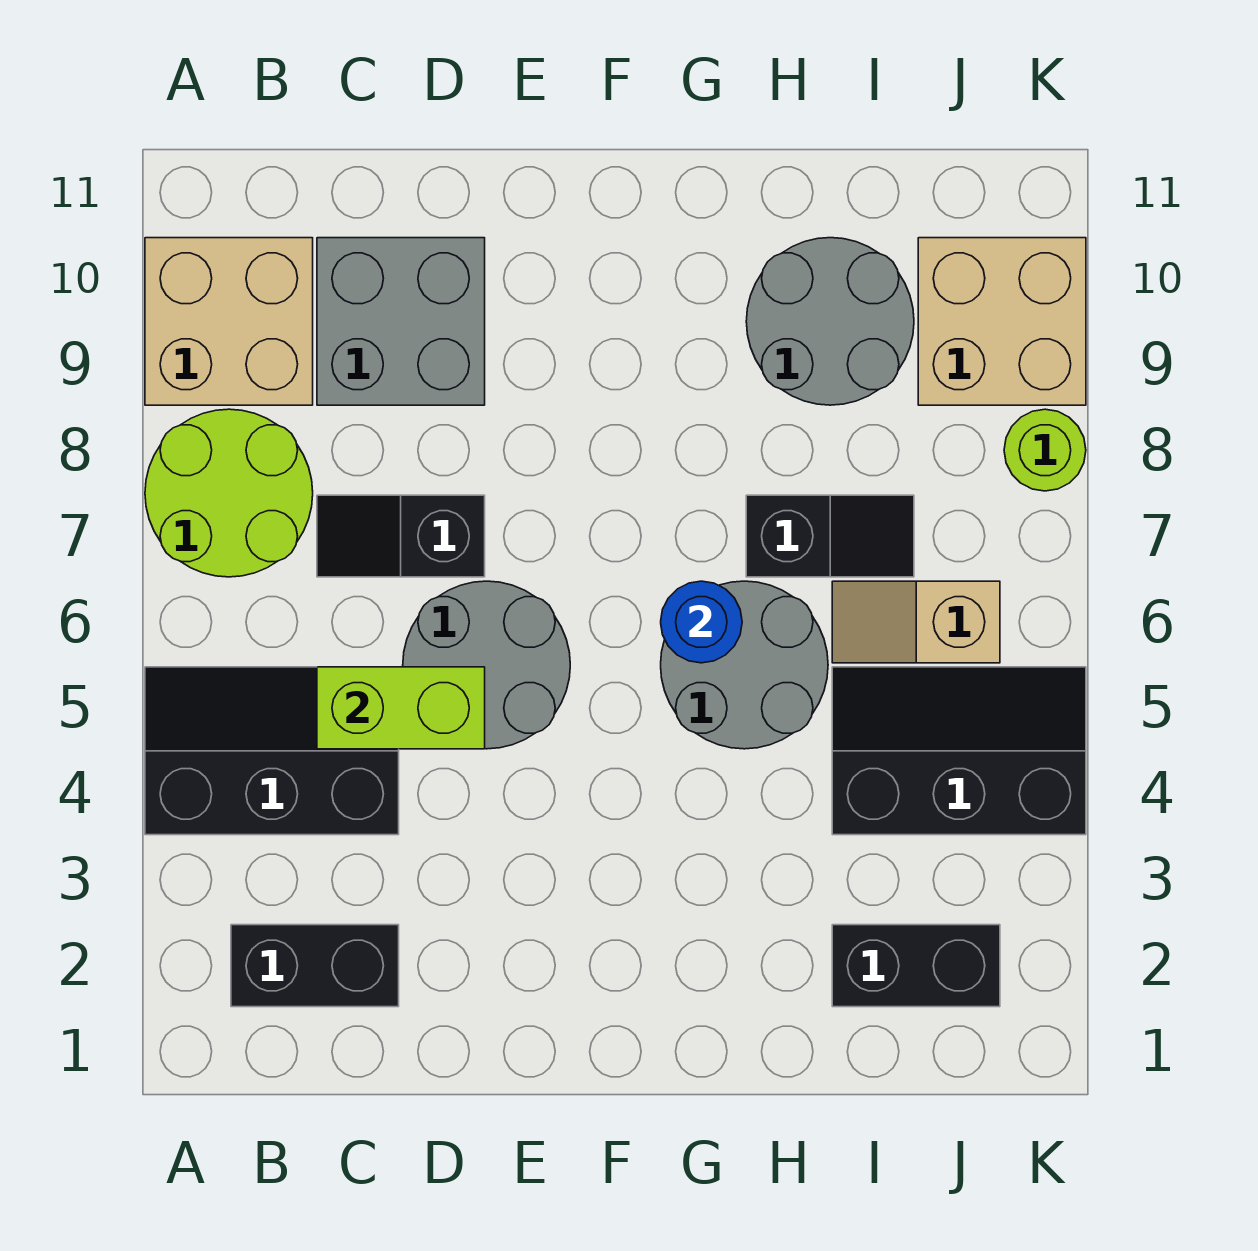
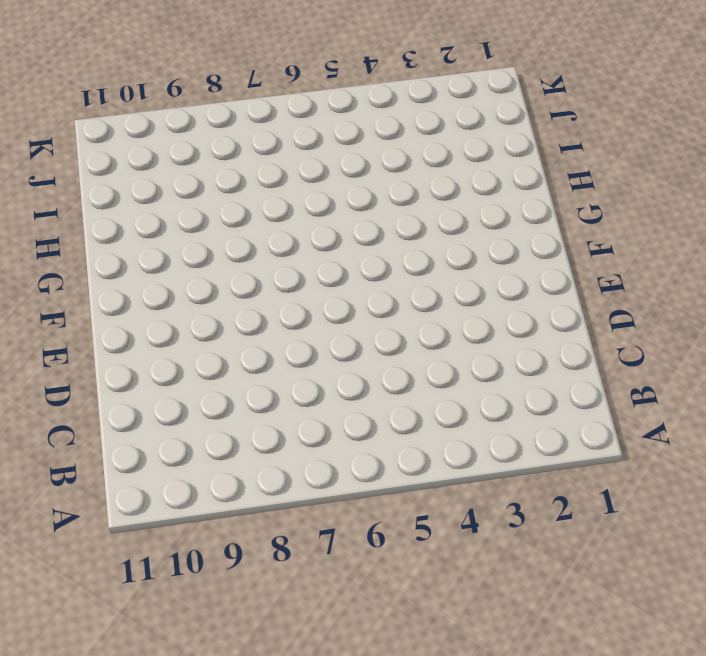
none -> black slope A4:C5 level 1 top 4
none -> lime round brick A7:B8 level 1
none -> tan brick A9:B10 level 1

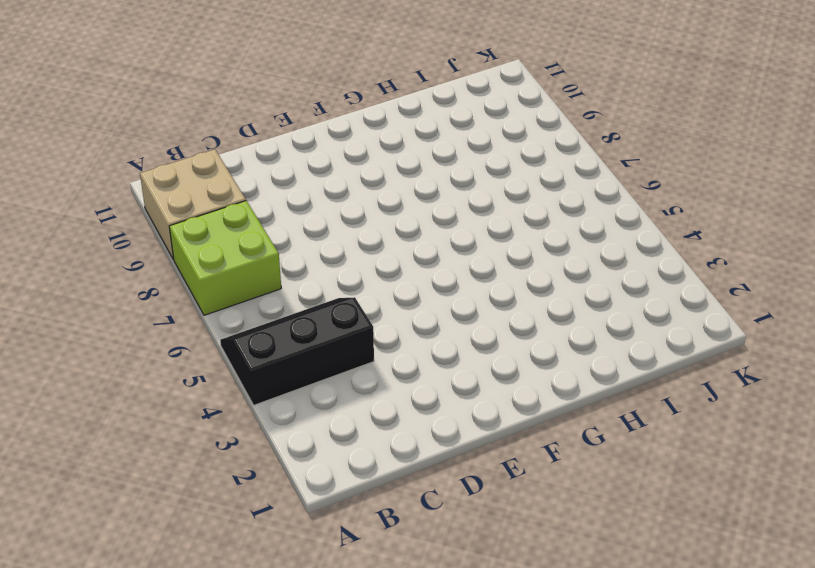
lime brick A7:B8 level 1 -> lime round brick A7:B8 level 1
none -> black brick B2:C2 level 1
none -> black slope C7:D7 level 1 top D
none -> grey brick C9:D10 level 1

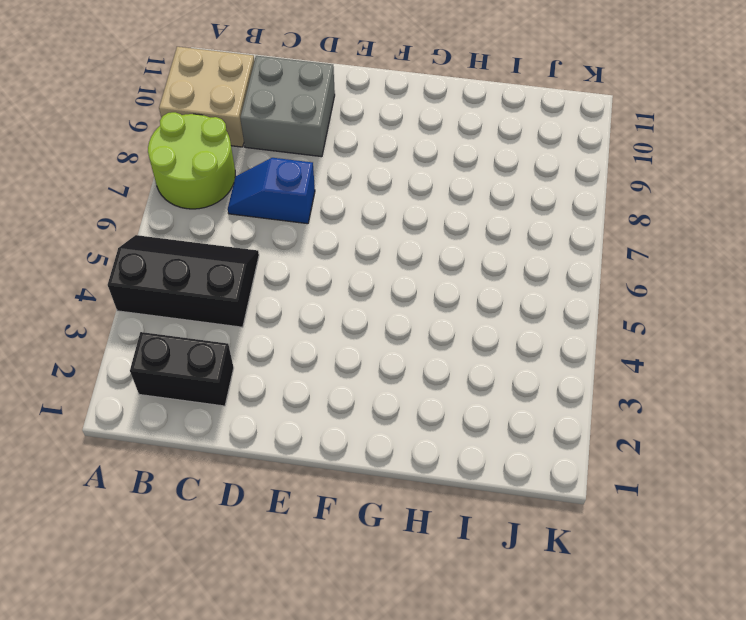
blue slope C7:D7 level 1 top D -> black slope C7:D7 level 1 top D
none -> grey round brick D5:E6 level 1
none -> grey round brick G5:H6 level 1
none -> black slope H7:I7 level 1 top H

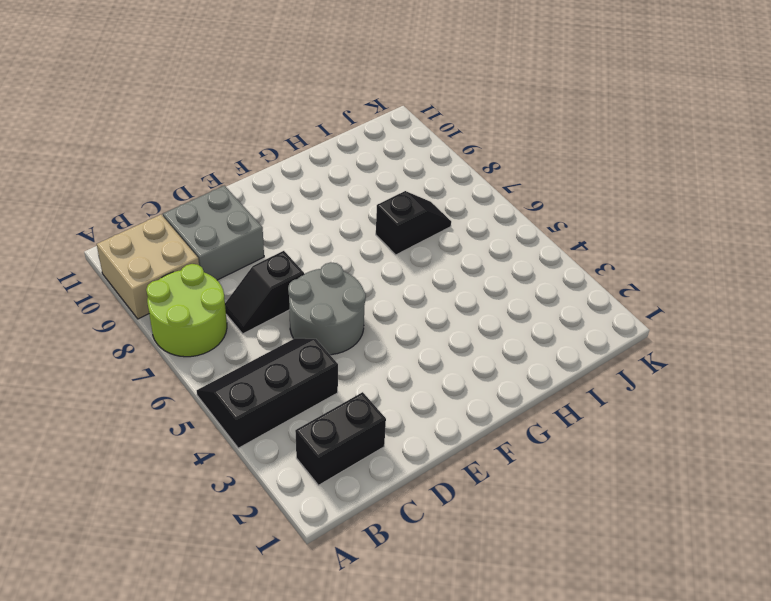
none -> grey round brick G5:H6 level 1
none -> grey round brick H9:I10 level 1
none -> black brick I2:J2 level 1

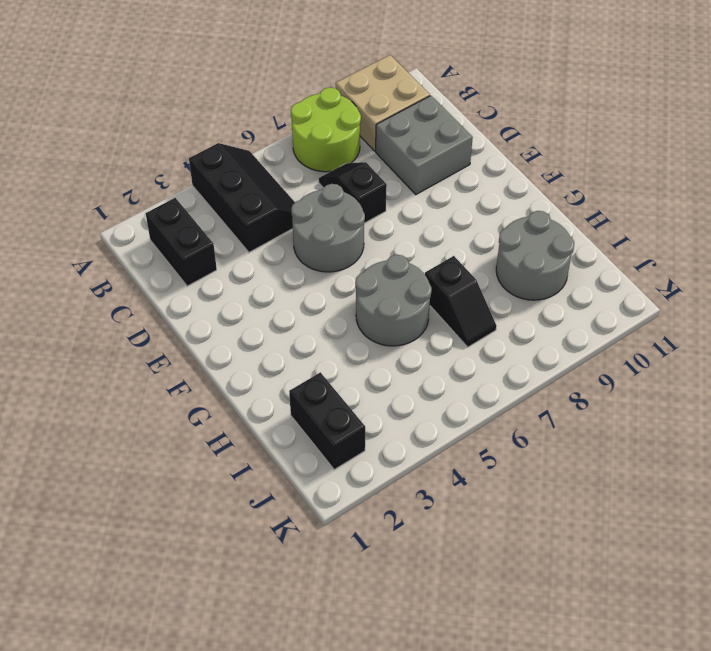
none -> black slope I4:K5 level 1 top 4
none -> tan slope I6:J6 level 1 top J
none -> tan brick J9:K10 level 1

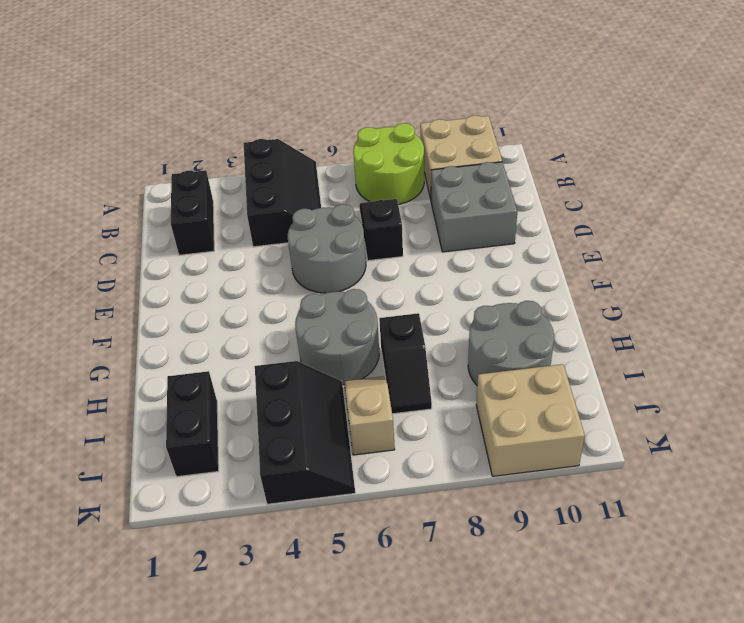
none -> lime round brick K8 level 1
none -> lime brick C5:D5 level 2
none -> blue round brick G6 level 2

